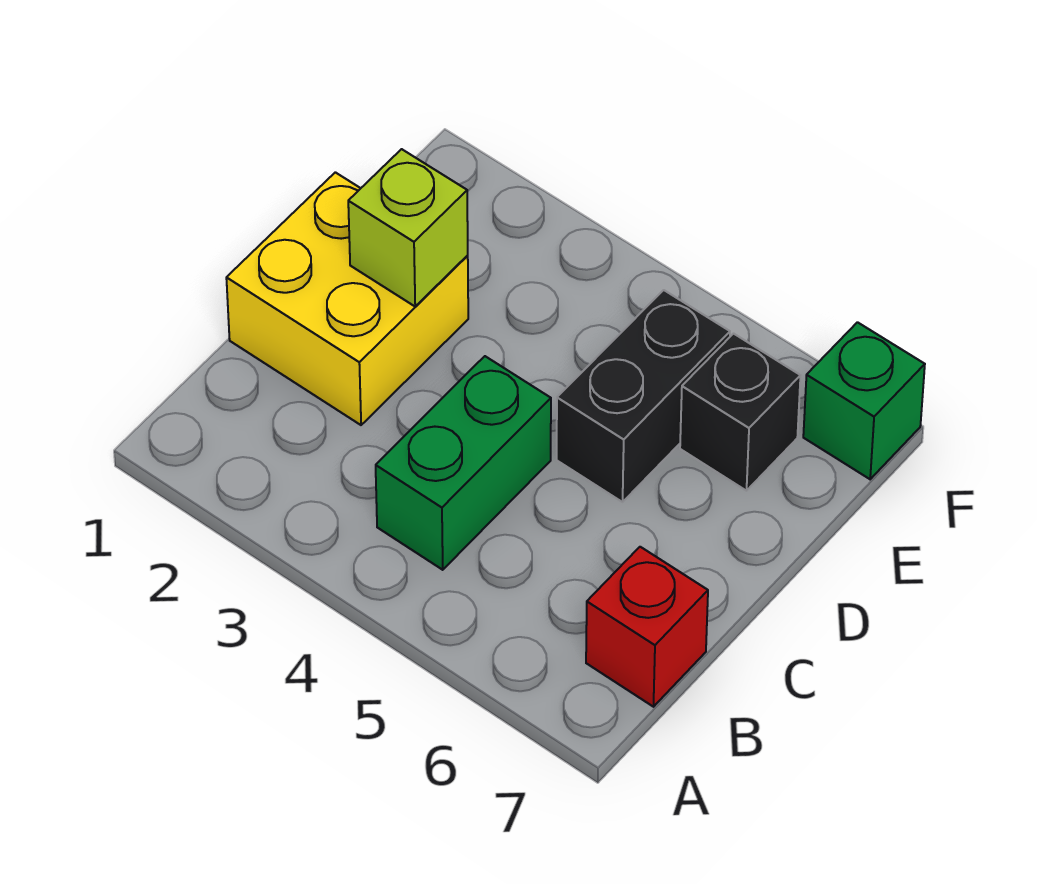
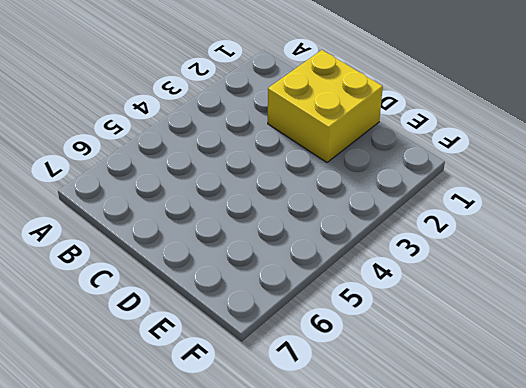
none -> green brick B4:C4 level 1
none -> red brick B7 level 1

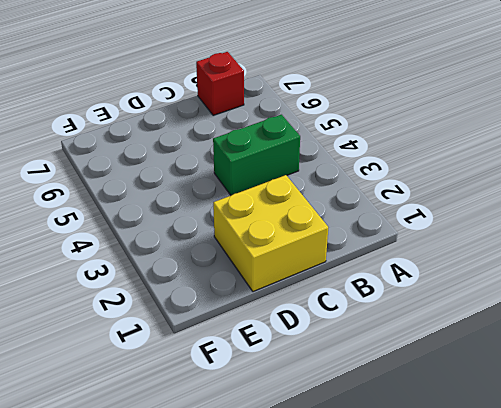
none -> black brick D5:E5 level 1
none -> black brick E6 level 1

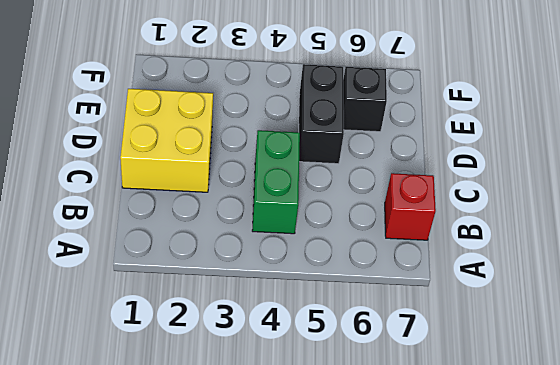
none -> green brick F7 level 1
none -> lime brick D2 level 2

